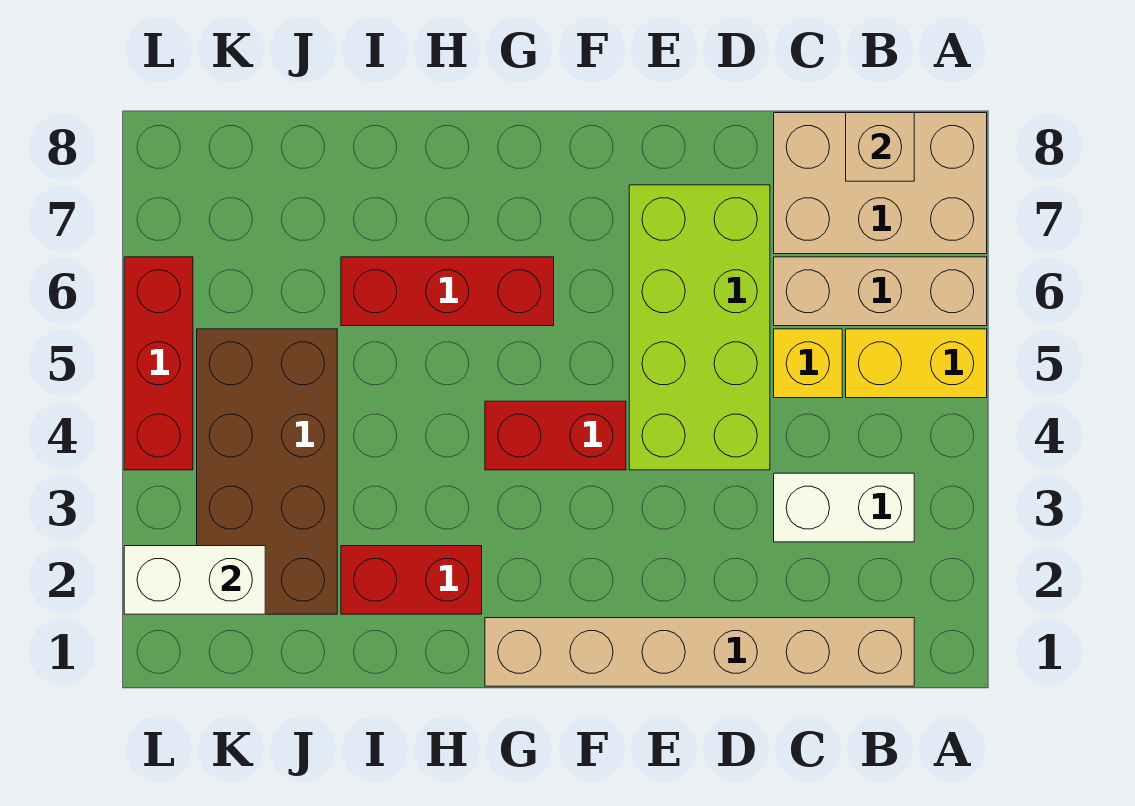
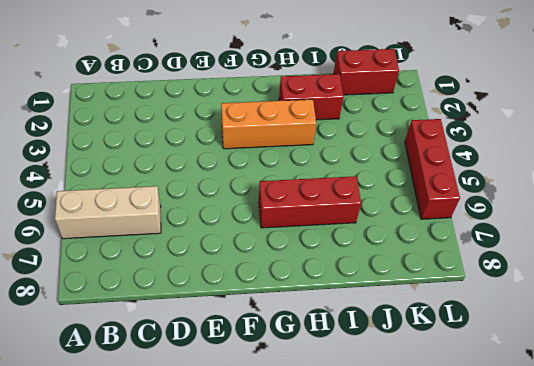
orange brick F3:H3 level 1 -> none
red brick J1:K1 level 1 -> red brick F4:G4 level 1
none -> yellow brick A5:B5 level 1
none -> tan brick A7:C8 level 1
none -> tan brick B1:G1 level 1

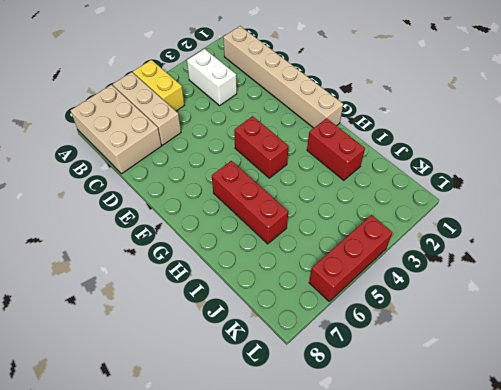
none -> yellow brick C5 level 1
none -> lime brick D4:E7 level 1
none -> brown brick J2:K5 level 1

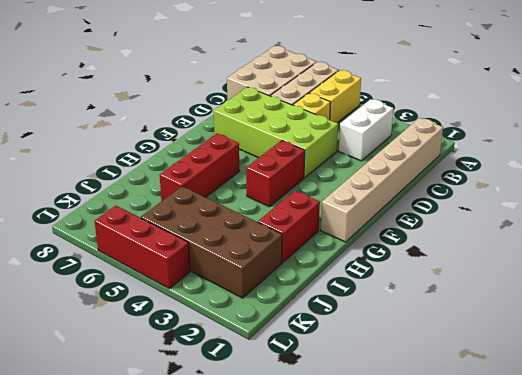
none -> tan brick B8 level 2
none -> white brick K2:L2 level 2

